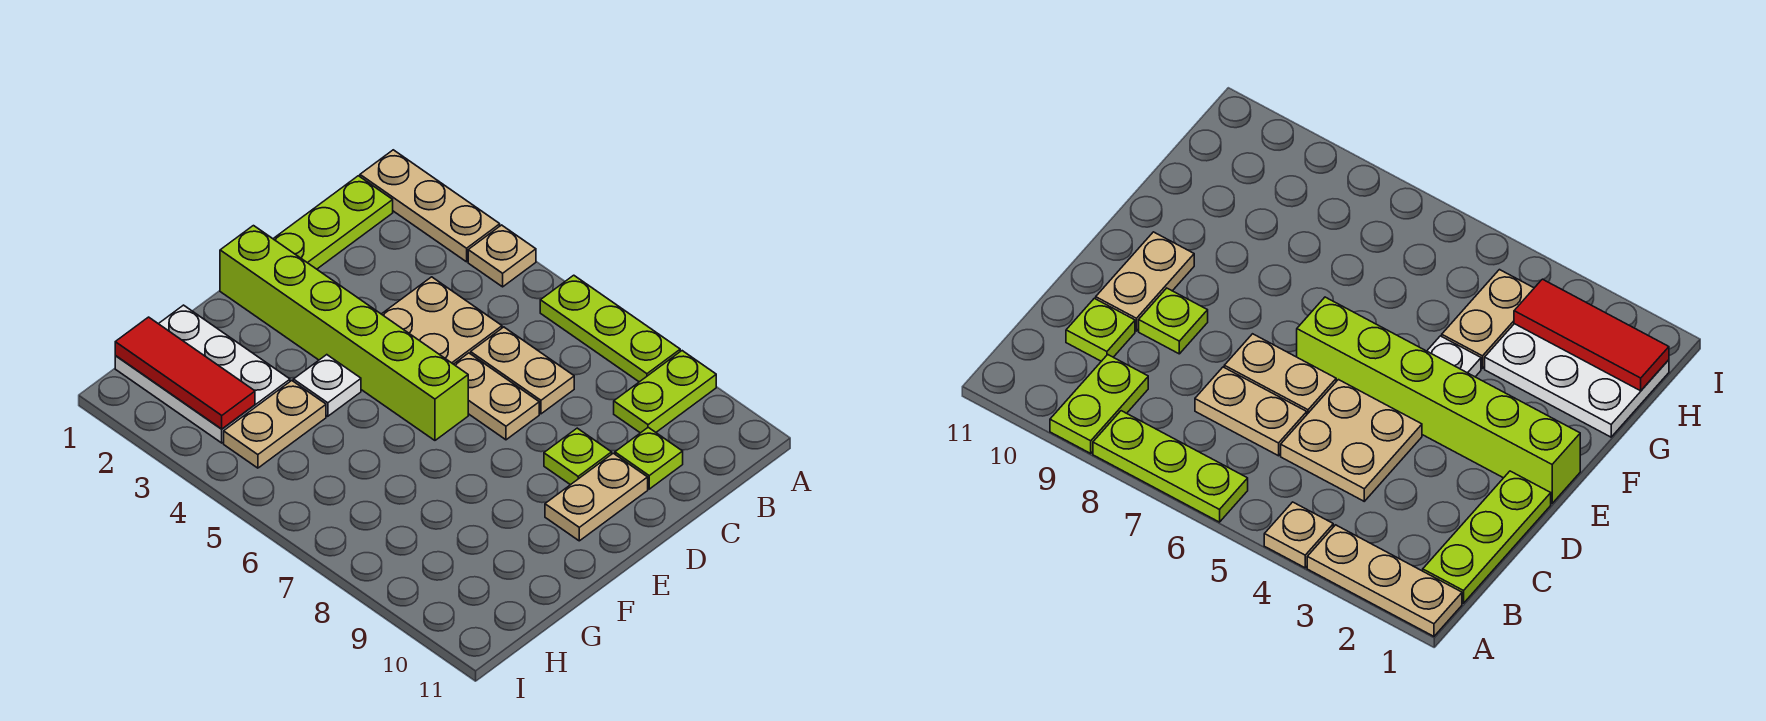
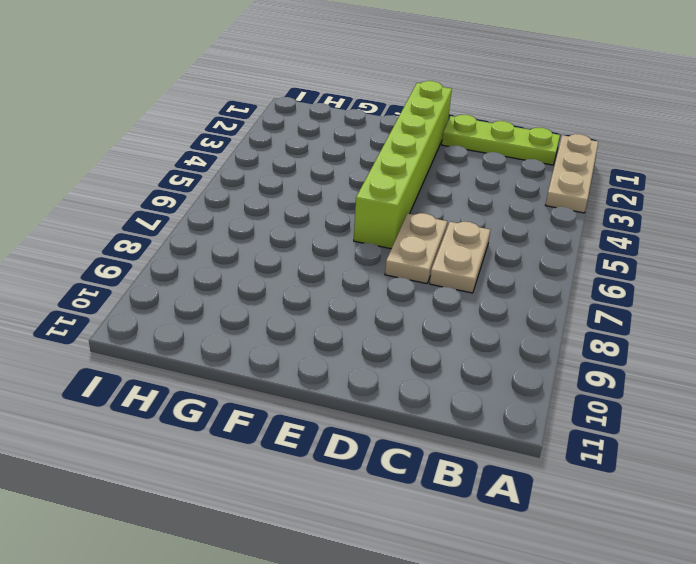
none -> tan plate A4 level 1
none -> lime plate A6:A8 level 1
none -> lime plate A9:B9 level 1

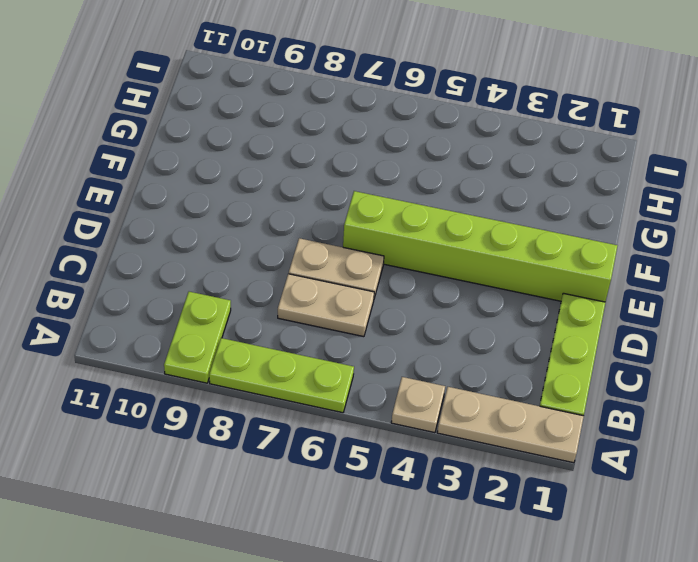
none -> tan plate C4:D5 level 1
none -> lime plate C10 level 1
none -> lime plate D9 level 1

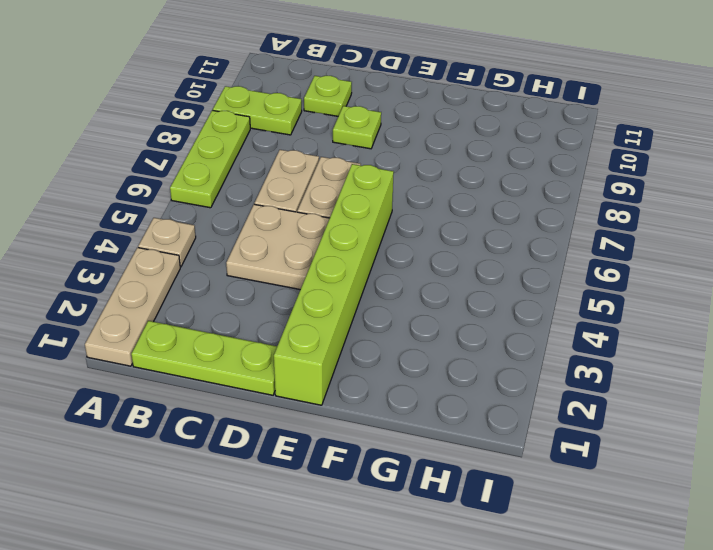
none -> tan plate D10:E10 level 1
none -> white plate F4 level 1
none -> white plate G1:H3 level 1

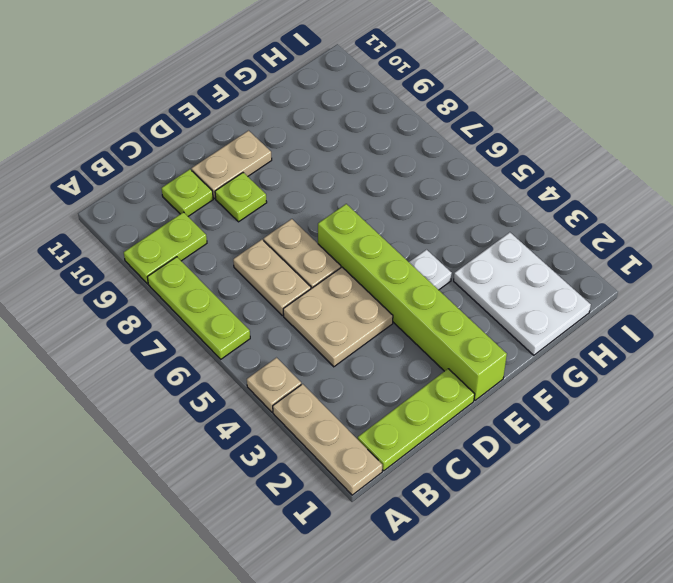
none -> tan plate G4:H4 level 1
none -> red tile H1:H3 level 2

